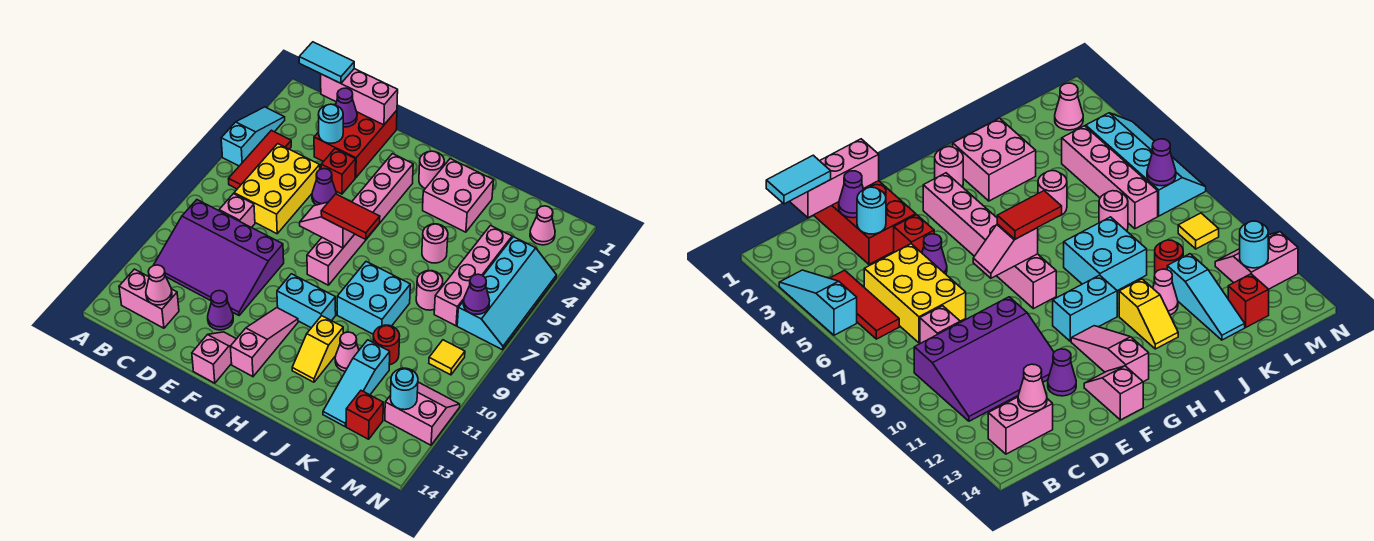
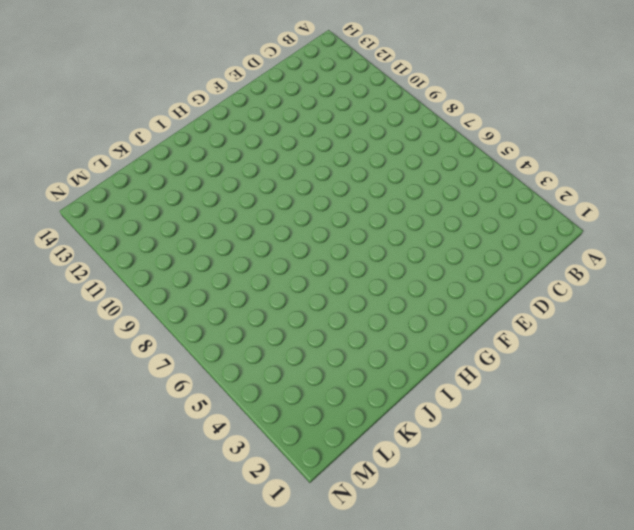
none -> cyan slope A3:A5 level 1 top 5
none -> red tile B4:B6 level 1
none -> purple slope B9:E11 level 1 top 9
none -> pink brick B13:C13 level 1

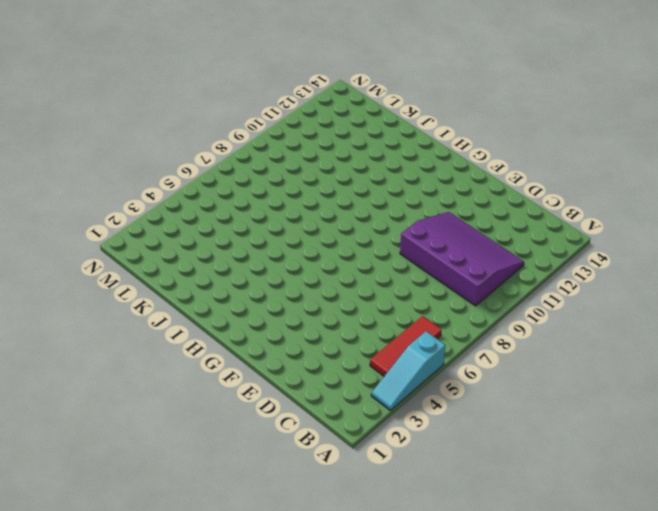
none -> pink brick B13:C13 level 1
none -> yellow brick C5:D7 level 1
none -> pink brick C8 level 1
none -> red brick D1:E3 level 1

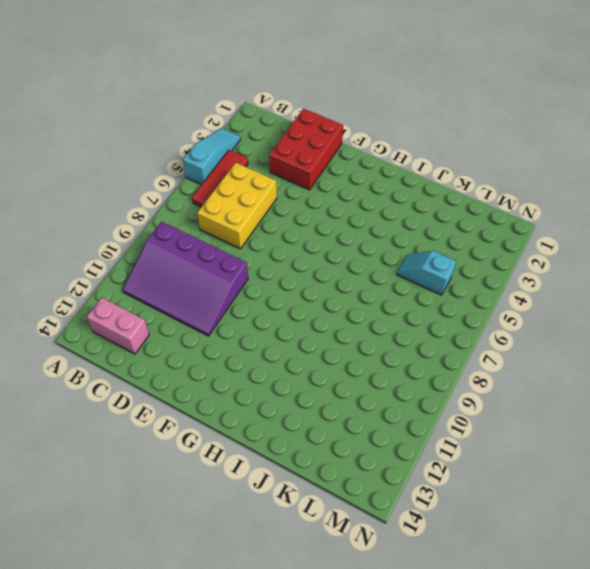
cyan slope K5:L5 level 1 top L -> pink brick L4:L7 level 1
none -> pink brick C8 level 1
none -> red brick E4 level 1
none -> purple cone E5 level 1
none -> purple cone E12 level 1

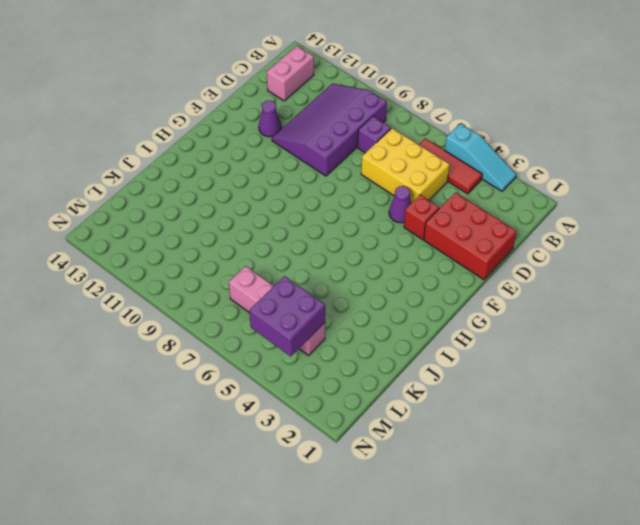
purple brick C8 level 1 -> pink brick C8 level 1
purple brick L4:M5 level 2 -> none
none -> pink slope F13:F14 level 1 top 14
none -> pink brick G3:G8 level 1
none -> cyan brick G10:H10 level 1
none -> pink slope G11:G13 level 1 top 13

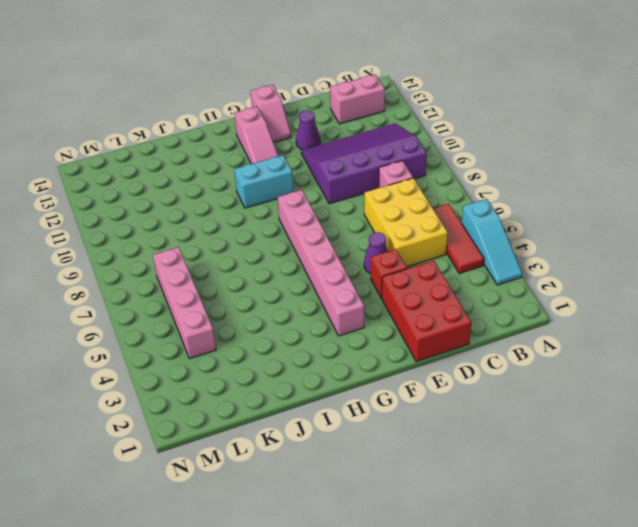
none -> pink round brick H2 level 1
none -> pink brick I2:J3 level 1
none -> cyan brick I8:J9 level 1
none -> yellow slope I11:I12 level 1 top 11

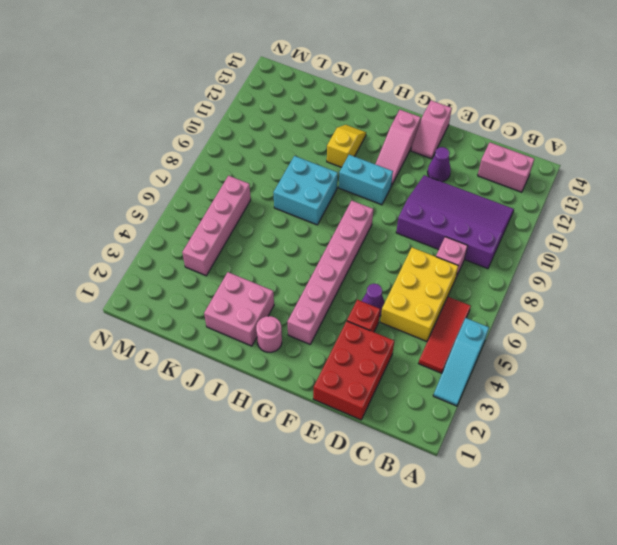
none -> pink round brick J5 level 1
none -> pink cone J11 level 1
none -> pink round brick K7 level 1
none -> red round brick K10 level 1

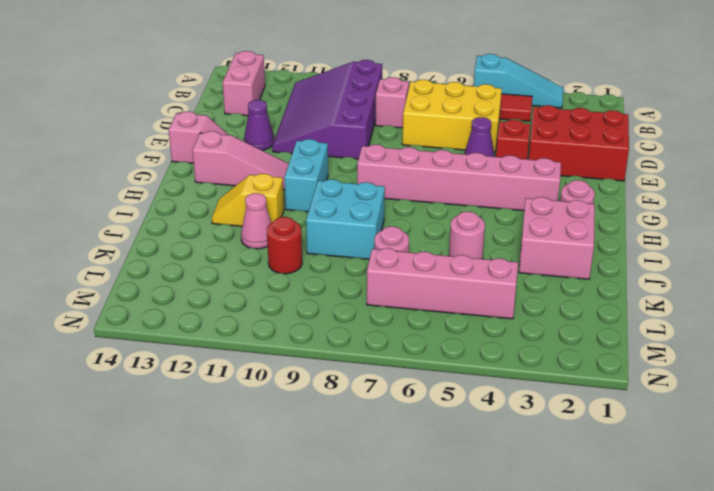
none -> cyan slope K11:K13 level 1 top 11
none -> red brick L13 level 1
none -> pink cone M2 level 1
none -> cyan slope M4:N7 level 1 top M

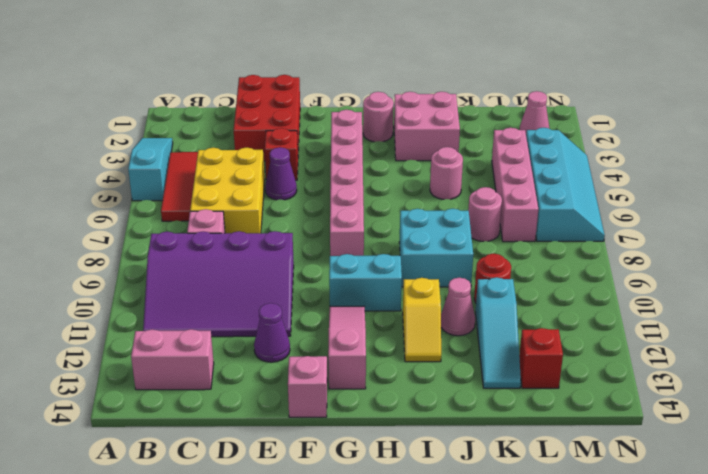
none -> yellow tile M9 level 1
none -> pink slope M11:N12 level 1 top 12
none -> pink brick C1:E1 level 2
none -> pink cone C13 level 2

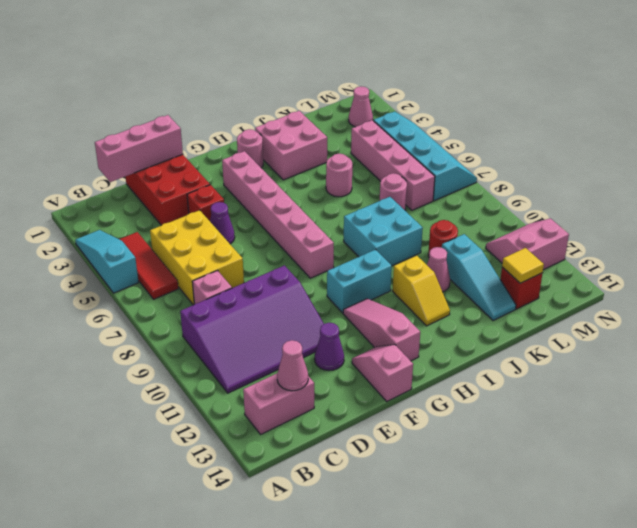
yellow tile L13 level 2 -> yellow tile M9 level 1
none -> purple cone D2 level 2
none -> cyan round brick D3 level 2
none -> pink slope F7:G7 level 2 top G
none -> purple cone M7 level 2

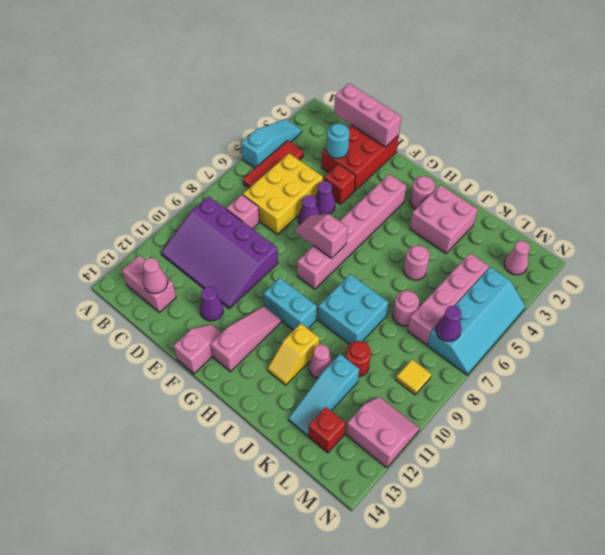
purple cone E6 level 1 -> purple cone D2 level 2
none -> cyan round brick M12 level 2
none -> cyan tile B1:C1 level 3
none -> red tile G7:H7 level 3

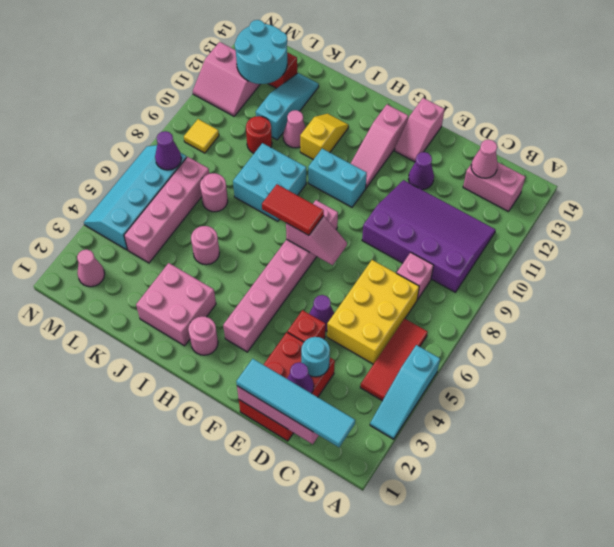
cyan tile B1:E1 level 3 -> cyan tile B1:C1 level 3
cyan round brick L12:M13 level 2 -> cyan round brick M12 level 2

